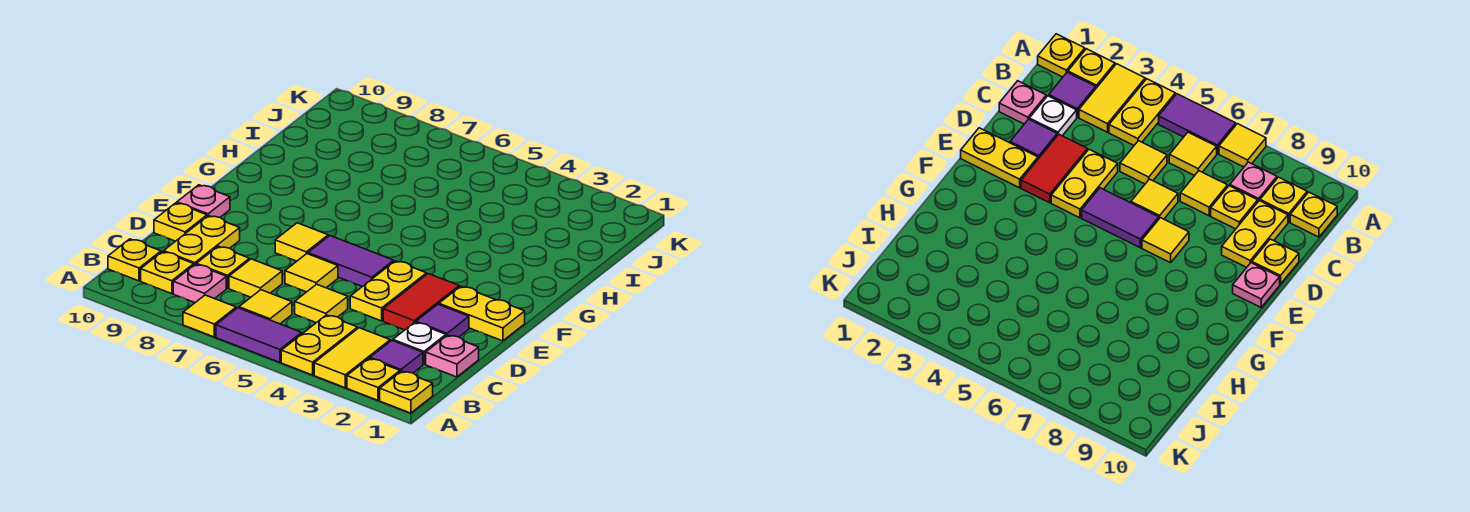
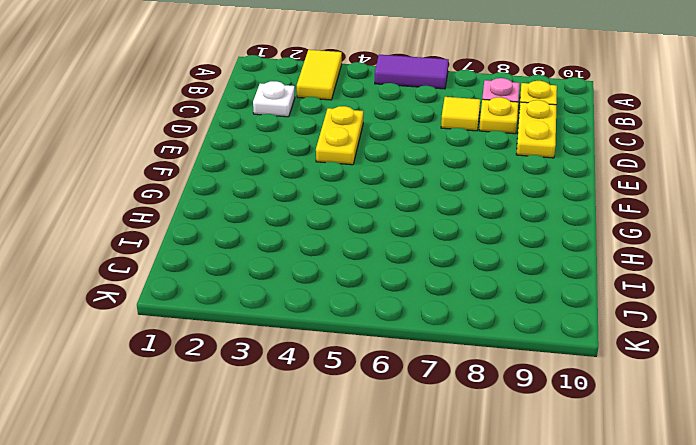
none -> yellow plate A1 level 1
none -> yellow plate A2 level 1
none -> yellow plate A4:B4 level 1

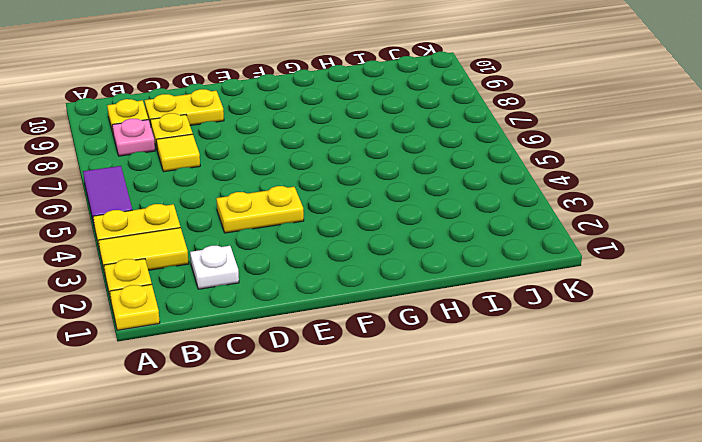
none -> yellow tile A7 level 1
none -> purple tile B2 level 1
none -> yellow tile B6 level 1

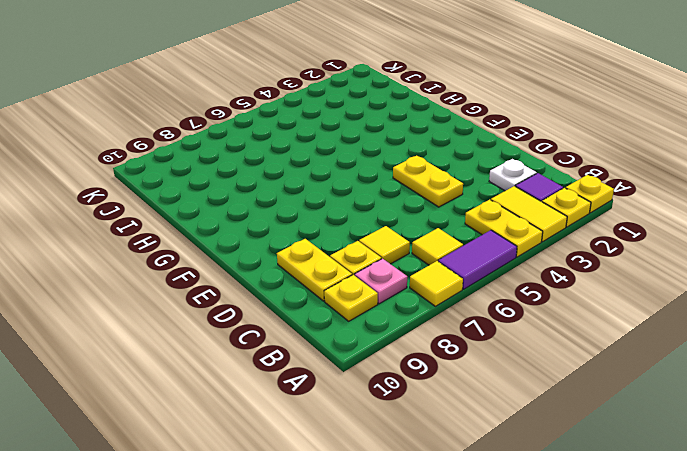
none -> yellow plate B10 level 1
none -> pink plate C1 level 1
none -> yellow tile C5 level 1

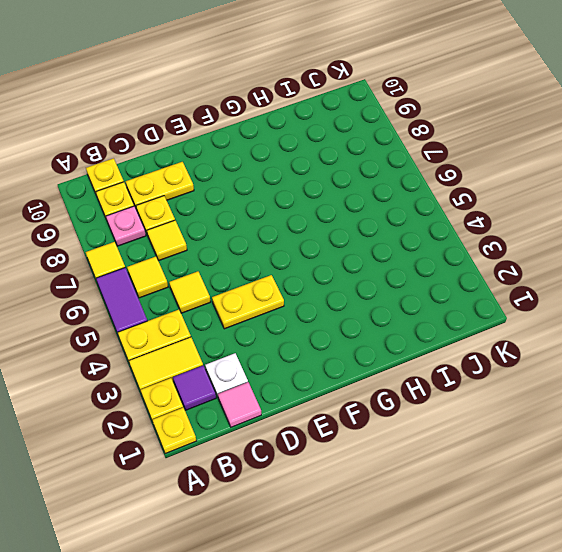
pink tile C1 level 1 -> pink plate C1 level 1
none -> purple tile D2 level 1
none -> red tile D3:E3 level 1
none -> yellow tile D6 level 1

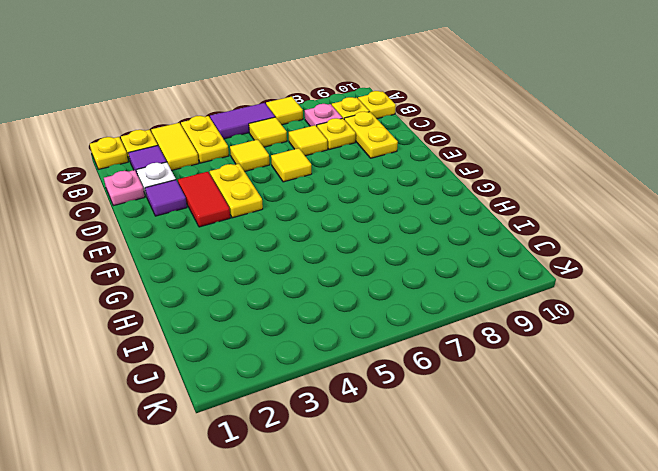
none -> yellow plate D10 level 1
none -> yellow plate E1:E2 level 1
none -> purple tile E5:E6 level 1

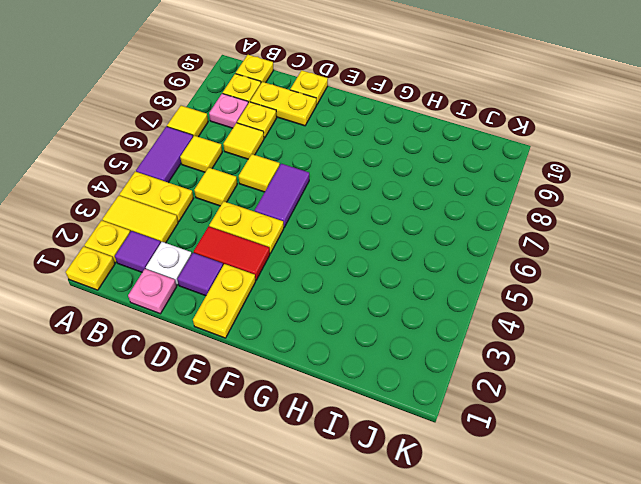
none -> yellow tile E7 level 1
none -> pink plate E10 level 1

